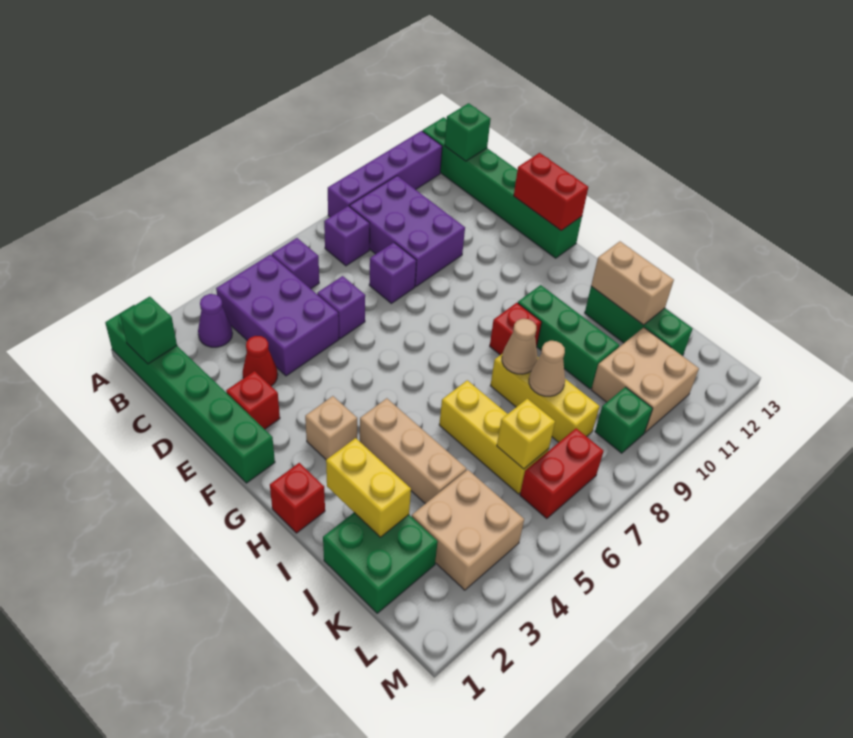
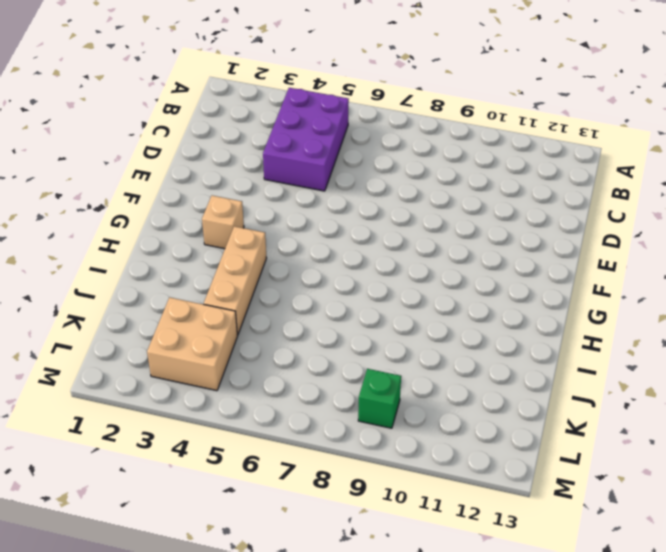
none -> green brick A1:F1 level 1
none -> purple brick A9:A12 level 1
none -> green brick A13:F13 level 1
none -> purple cone B3 level 1

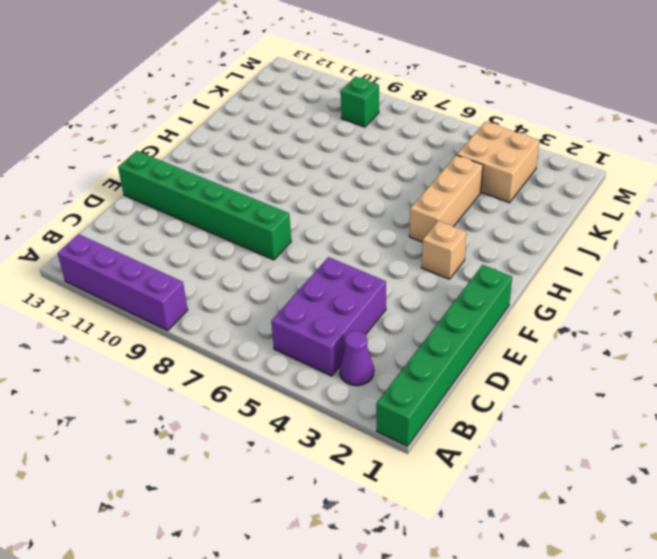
green brick E8:E13 level 1 -> green brick A13:F13 level 1
none -> purple brick B6 level 1
none -> purple brick B8 level 1
none -> purple brick B9:D10 level 1
none -> red cone D3 level 1

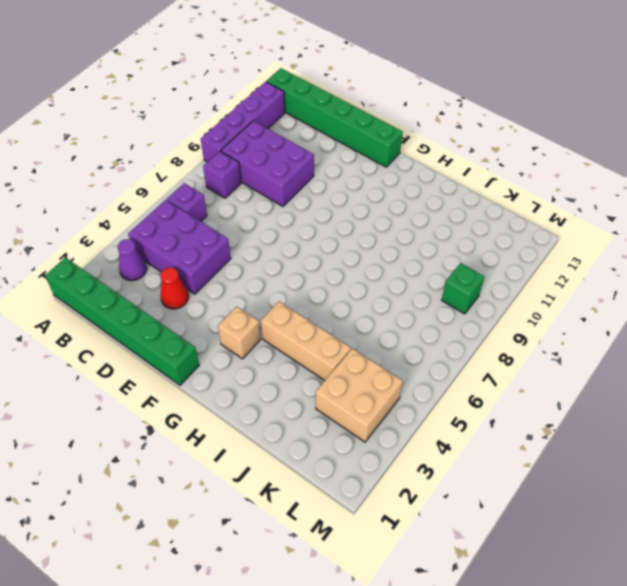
none -> purple brick D6 level 1
none -> purple brick D8 level 1
none -> red brick E2 level 1
none -> red brick H1 level 1

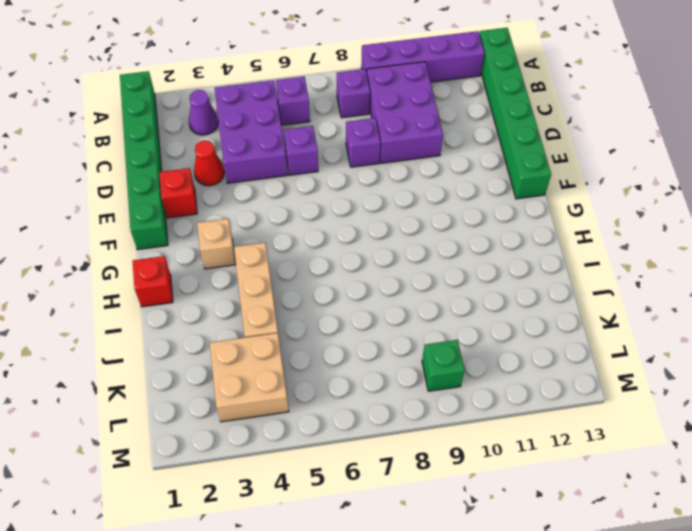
none -> red brick H9 level 1
none -> green brick H10:J10 level 1
none -> yellow brick I6:K6 level 1
none -> yellow brick I8:K8 level 1

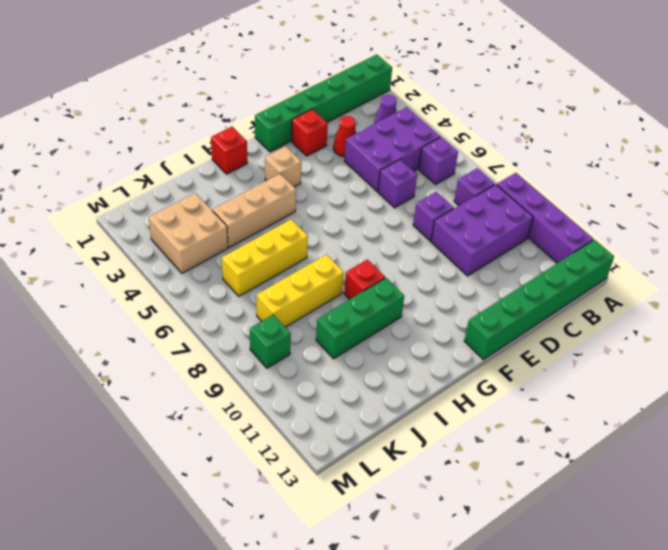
none -> green brick I12:K12 level 1
none -> green brick J1:K2 level 1
none -> tan brick K10:L11 level 1
none -> red brick L6:L7 level 1

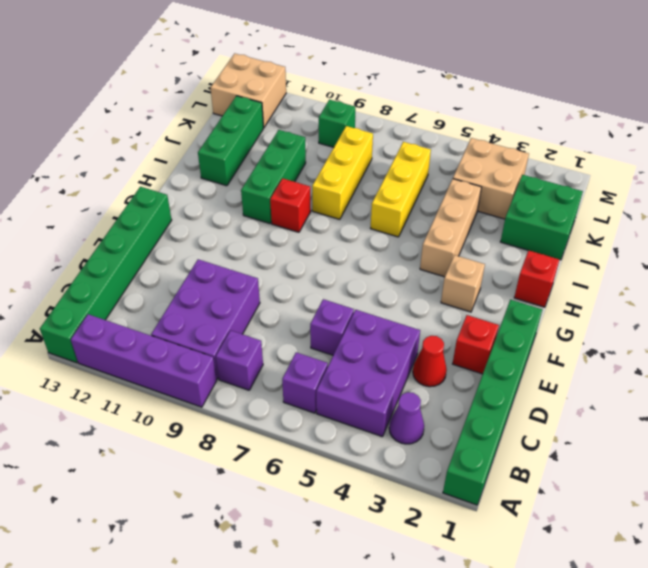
tan brick L12:M13 level 1 -> tan brick K10:L11 level 1
none -> purple brick D8 level 1
none -> red brick L6:L7 level 1
none -> green brick B1 level 2
none -> green brick B13 level 2

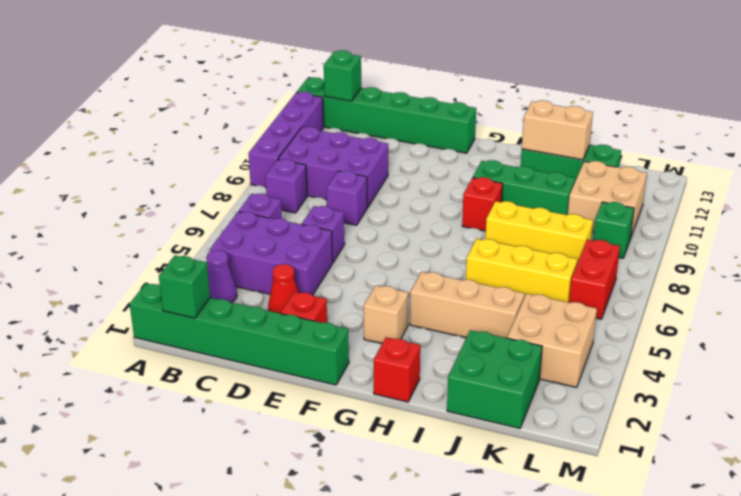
none -> red brick E13:F13 level 2
none -> yellow brick I2:J2 level 2
none -> tan cone I8 level 2
none -> tan cone J8 level 2

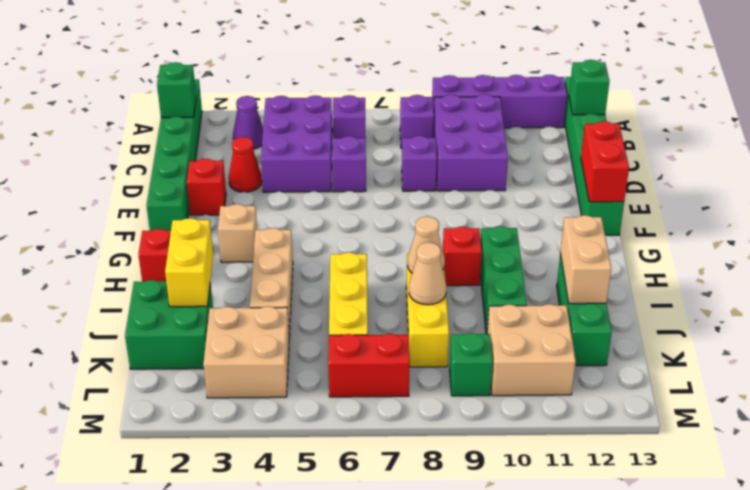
none -> yellow brick K6 level 2

